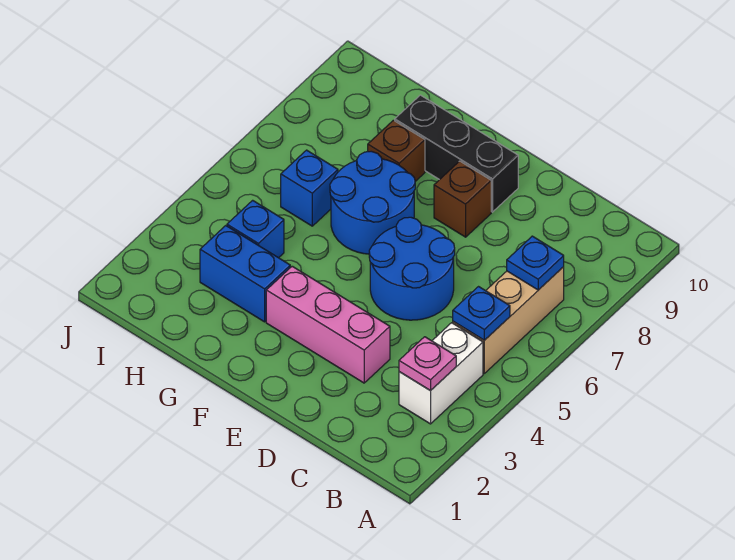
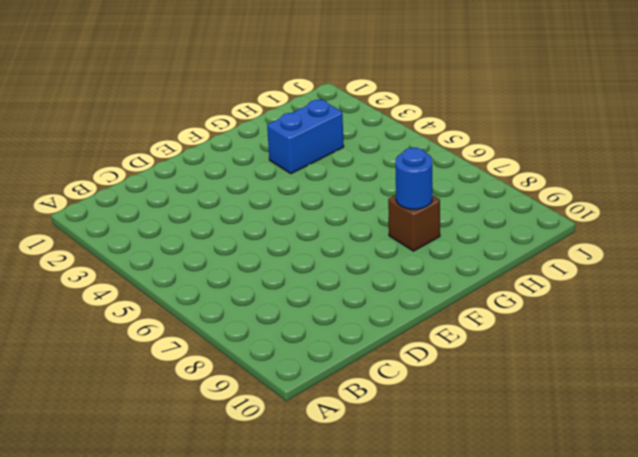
blue round brick G8 level 2 -> none
none -> white brick B3:B4 level 1
none -> tan brick B5:B7 level 1
none -> pink brick D3:F3 level 1

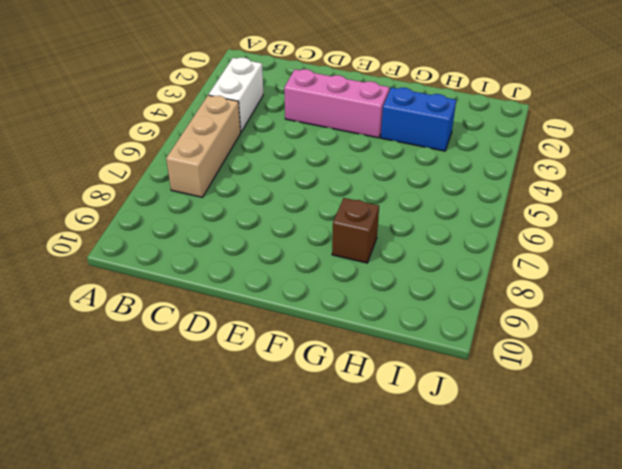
none -> blue round brick D5:E6 level 1
none -> brown brick E8 level 1
none -> black brick E9:G9 level 1

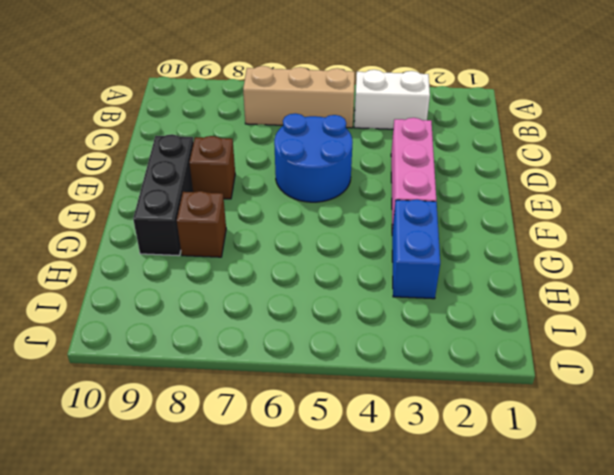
none -> blue round brick F6:G7 level 1
none -> blue brick H4 level 1
none -> blue brick H6 level 1

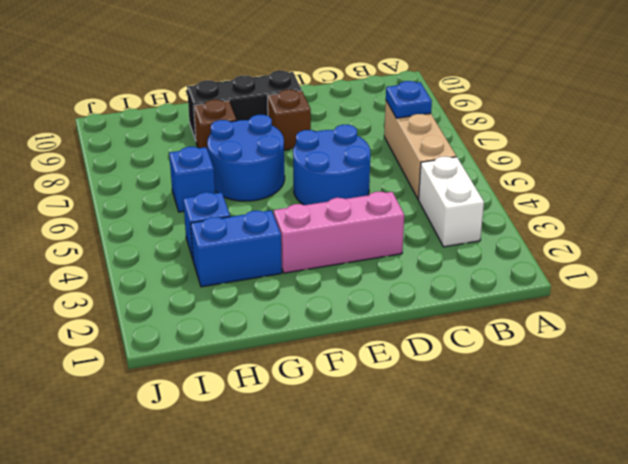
none -> pink plate B3 level 2
none -> blue plate B5 level 2

